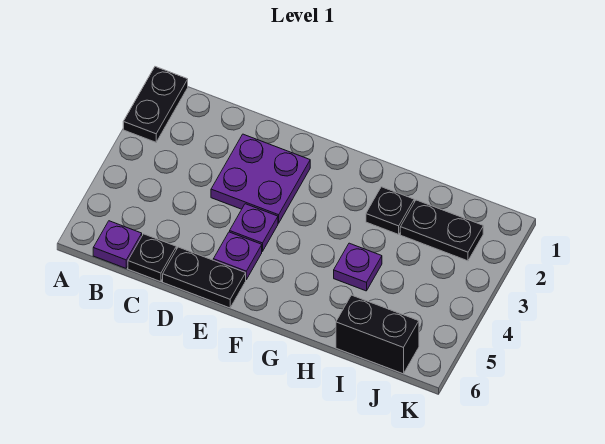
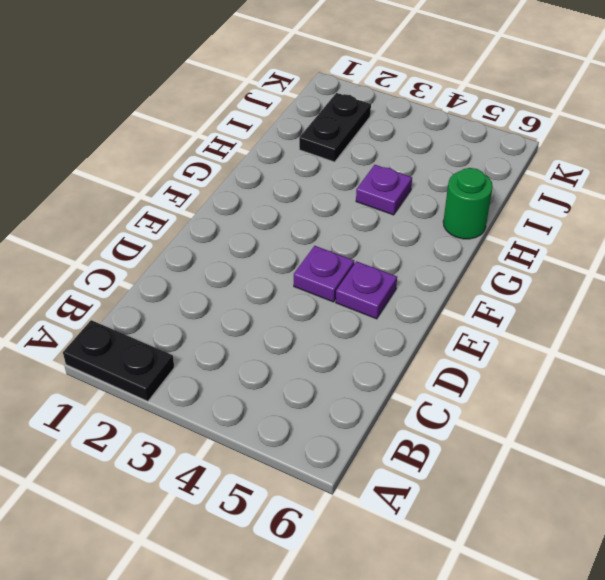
green round brick H6 level 1 -> none
none -> purple plate B6 level 1
none -> black plate C6 level 1

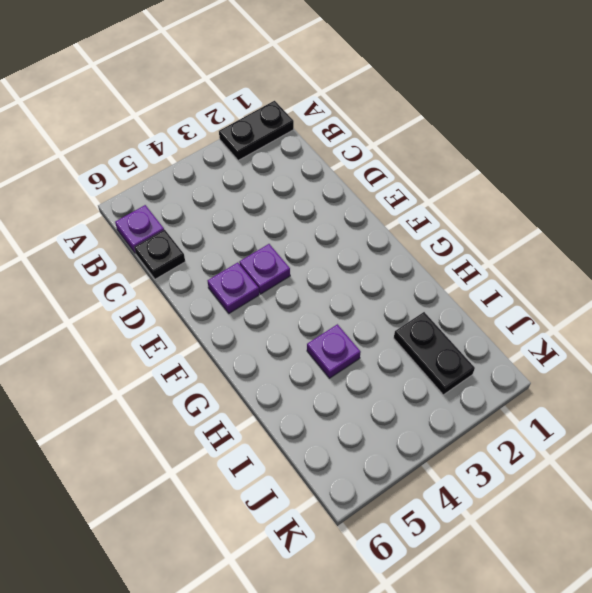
none -> purple plate D2:E3 level 1
none -> black plate D6:E6 level 1

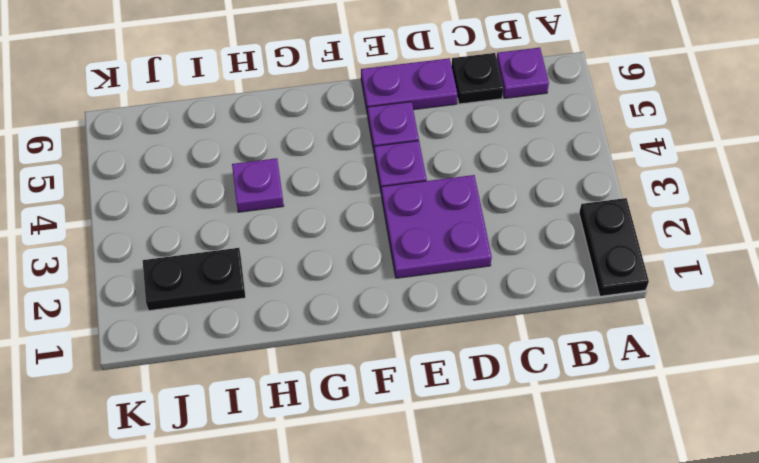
purple plate D6:E6 level 1 -> black plate D6:E6 level 1
none -> black plate H2 level 1
none -> black brick I6:J6 level 1

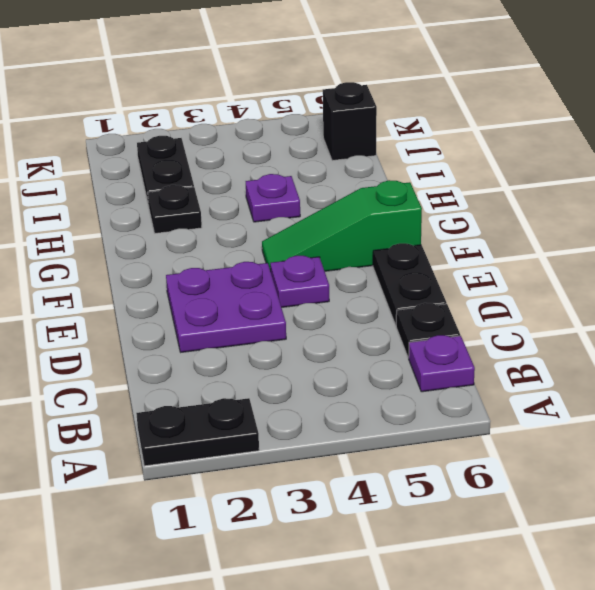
green slope F4:F6 level 1 top 6 -> none
black brick J6 level 1 -> black brick I6:J6 level 1
none -> purple plate E5 level 1

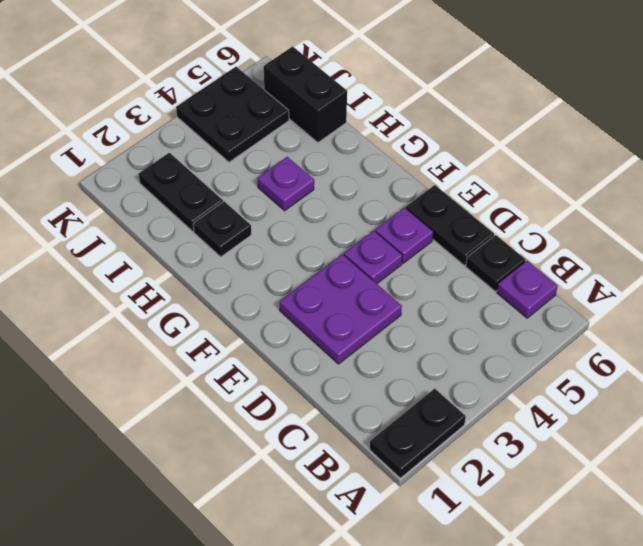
black plate J4:K5 level 1 -> none

